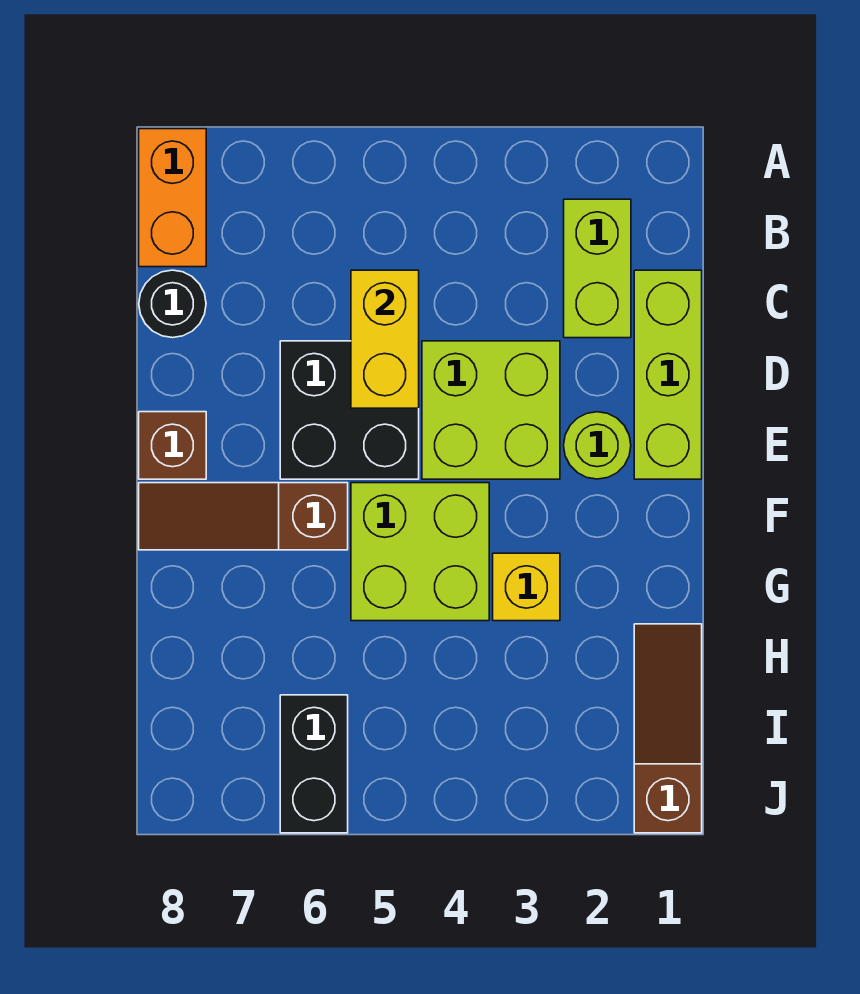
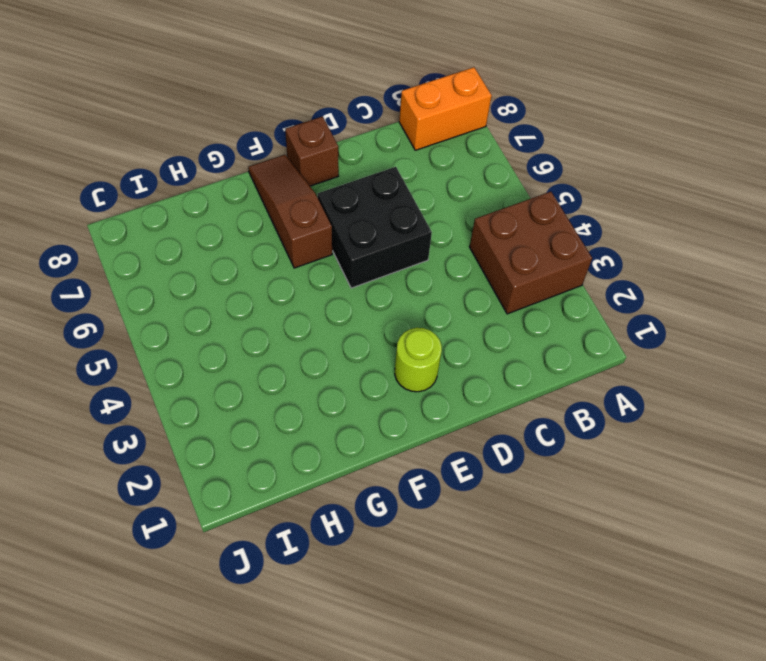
brown brick A3:B4 level 1 -> none
none -> lime brick B2:C2 level 1
none -> lime brick C1:E1 level 1
none -> black round brick C8 level 1

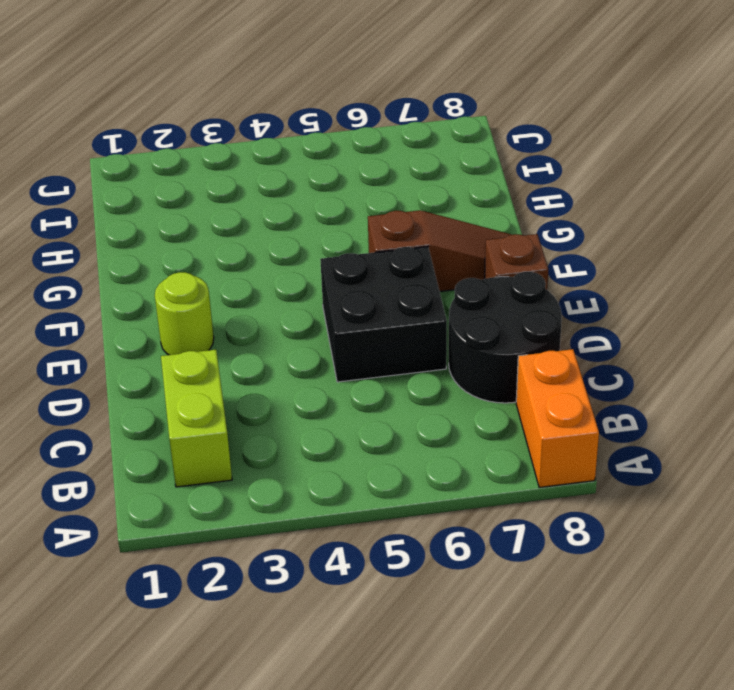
black round brick C7:D8 level 1 -> black round brick C8 level 1
none -> lime brick C1:E1 level 1
none -> lime brick D3:E4 level 1
none -> lime brick F4:G5 level 1

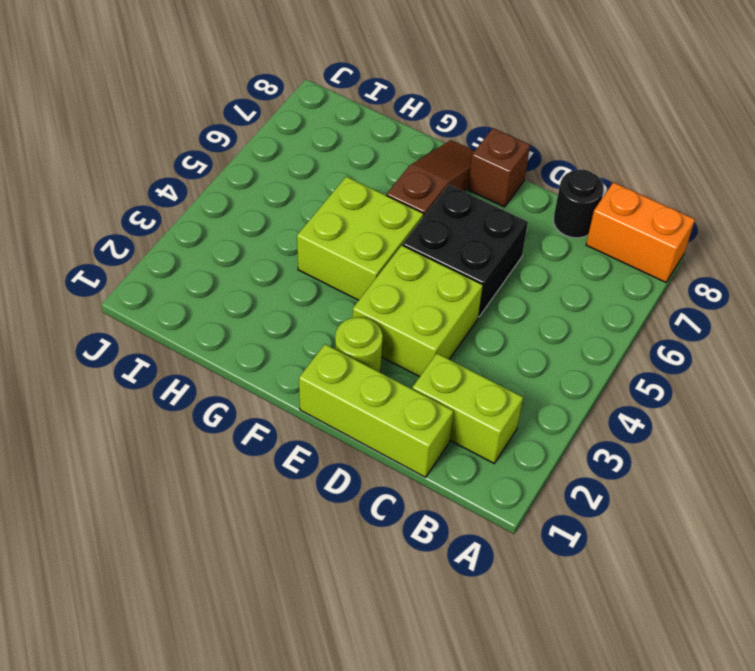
none -> yellow brick G3 level 1
none -> brown slope H1:J1 level 1 top J
none -> black brick I6:J6 level 1

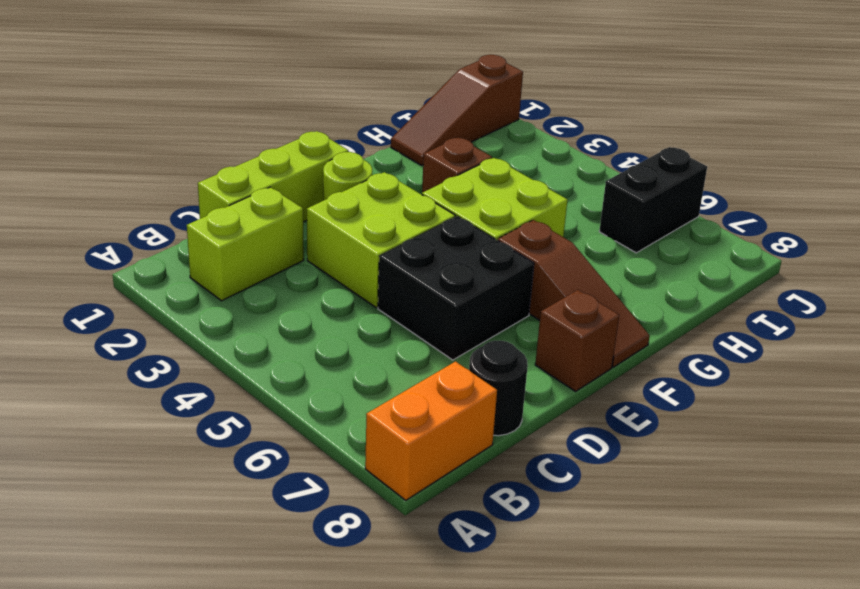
brown brick G3 level 1 -> yellow brick G3 level 1
none -> yellow brick C5:D5 level 2

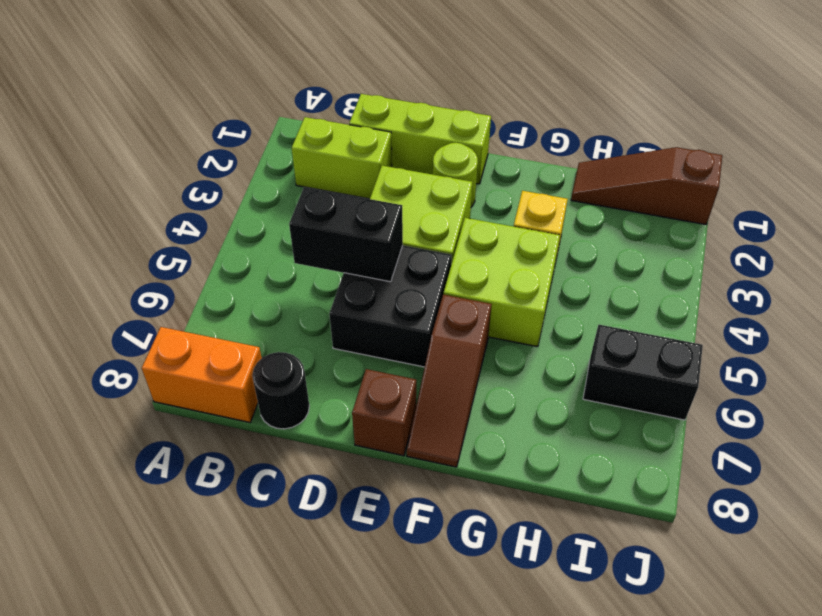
black brick C5:D5 level 2 -> yellow brick C5:D5 level 2

